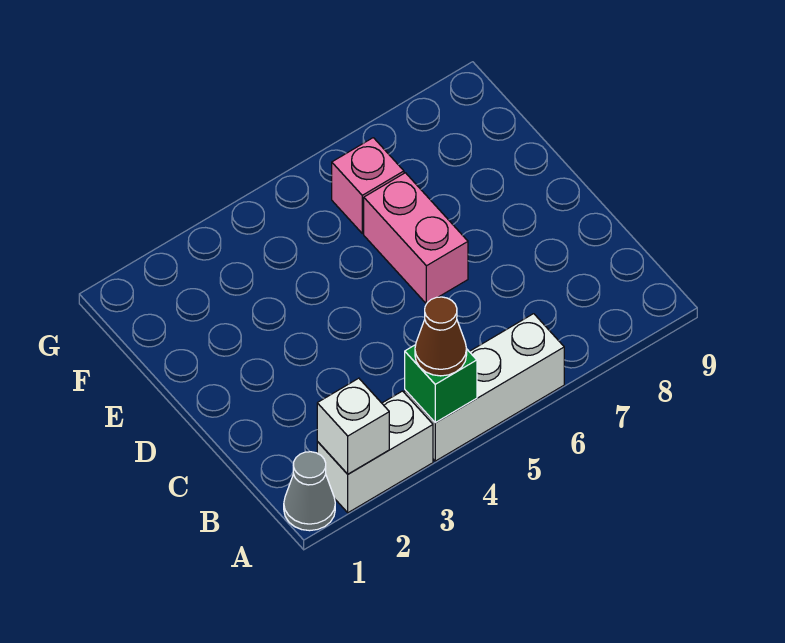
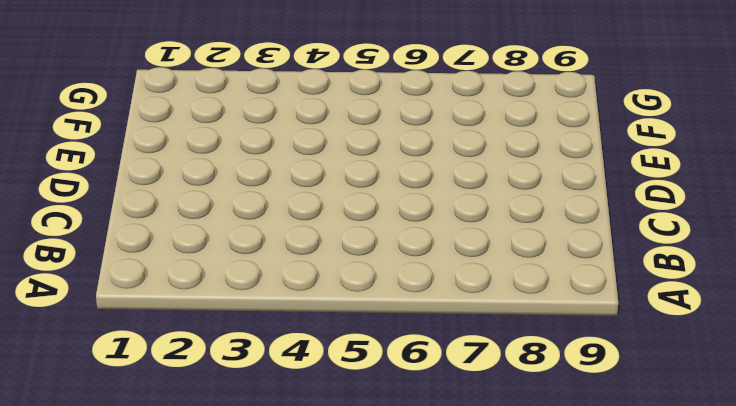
none -> grey cone A1 level 1
none -> white brick A2:A3 level 1

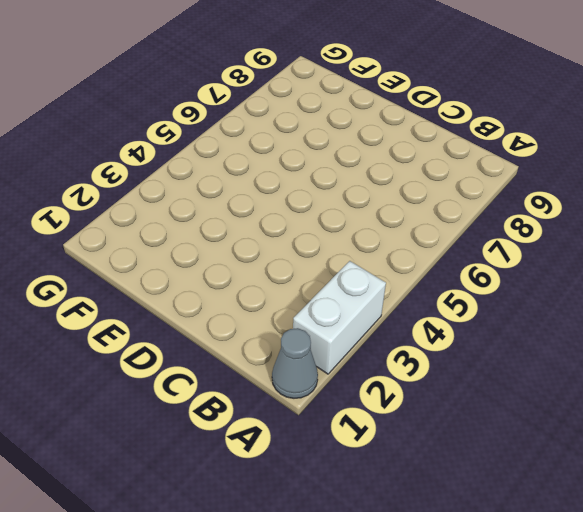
none -> white brick A4:A6 level 1
none -> pink brick D6:E6 level 1

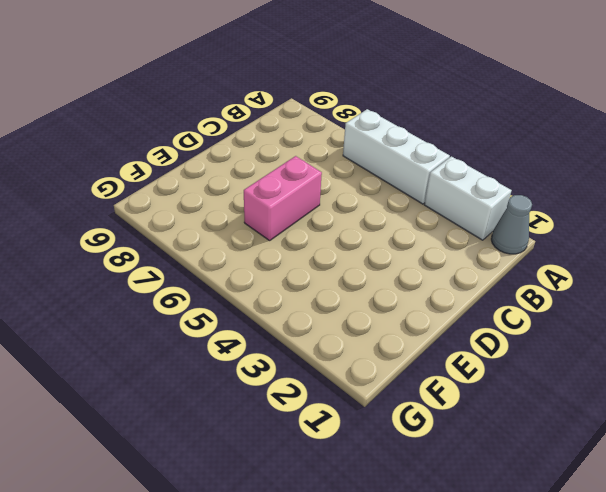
none -> pink brick F6 level 1
none -> white brick A2 level 2

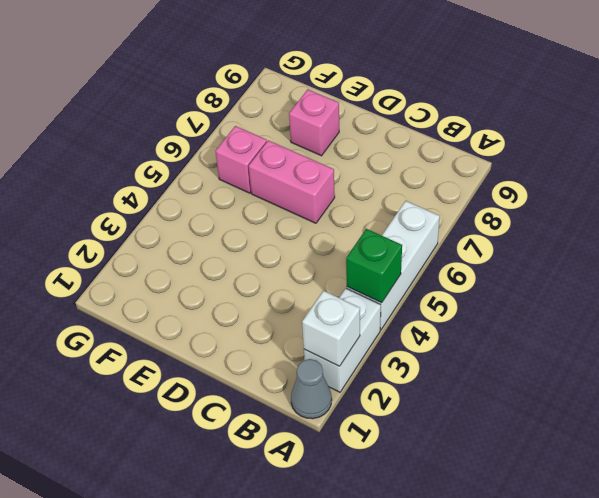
pink brick E8 level 1 -> none
none -> brown cone A4 level 3

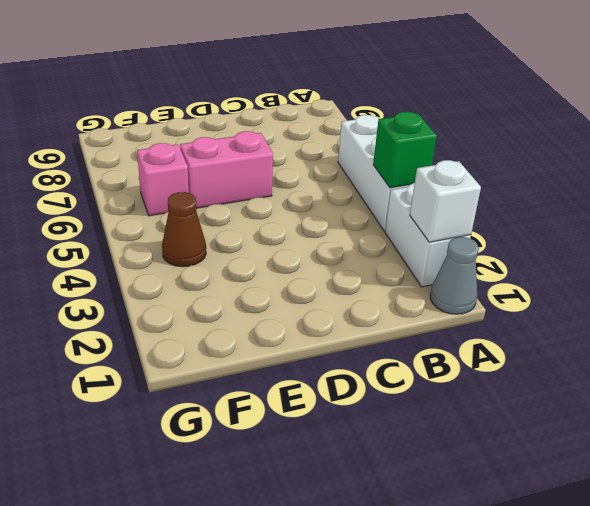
brown cone F4 level 1 -> brown cone A4 level 3

